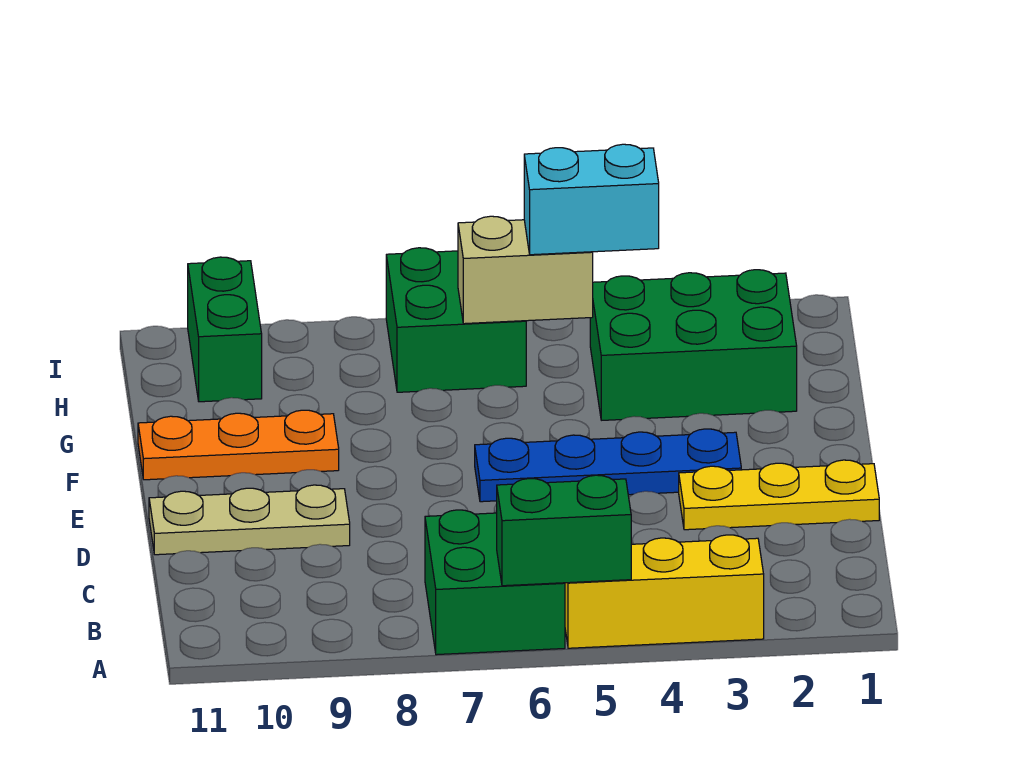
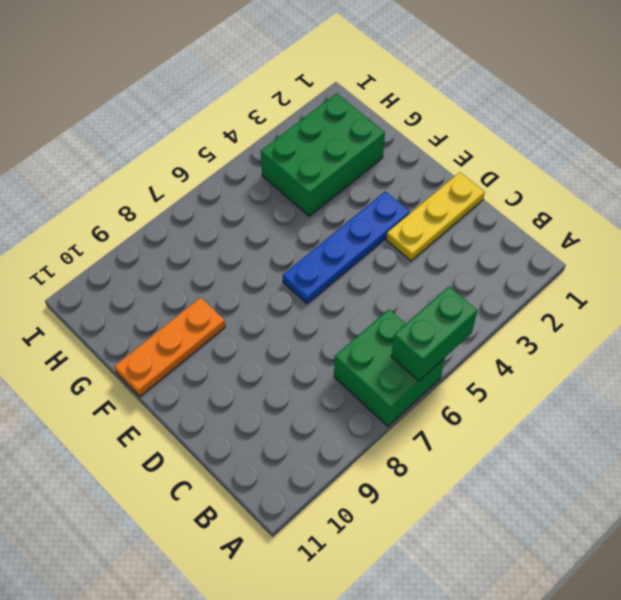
none -> yellow brick A3:A5 level 1
none -> tan plate D9:D11 level 1
none -> green brick H6:I7 level 1

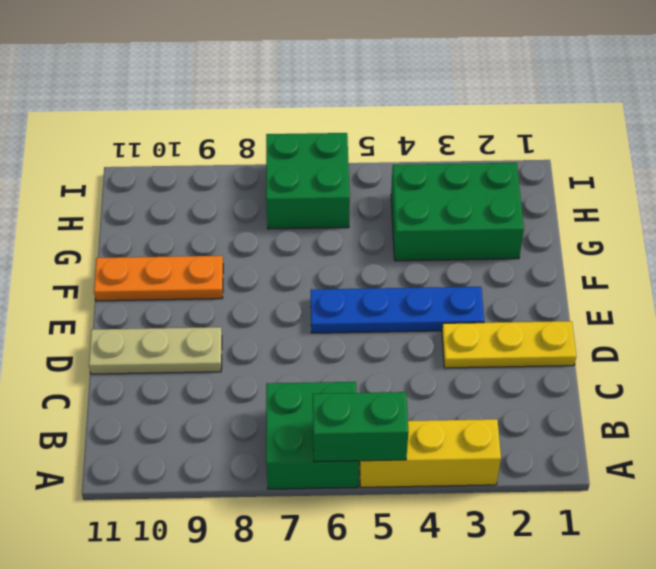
none -> green brick H10:I10 level 1
none -> tan brick H5:H6 level 2
none -> cyan brick H4:H5 level 3

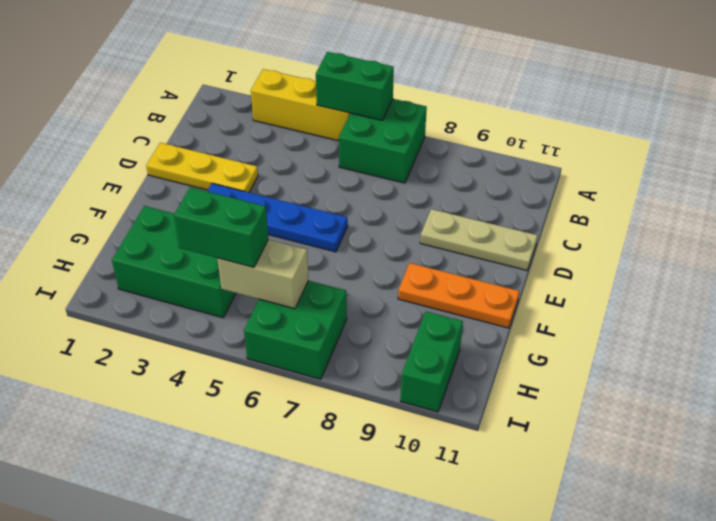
green brick H4:H5 level 3 -> cyan brick H4:H5 level 3

